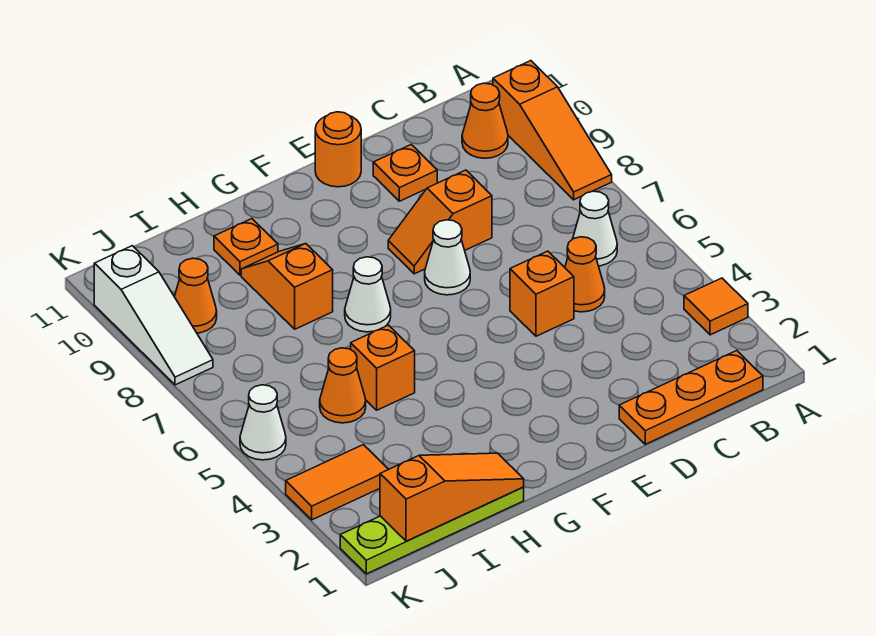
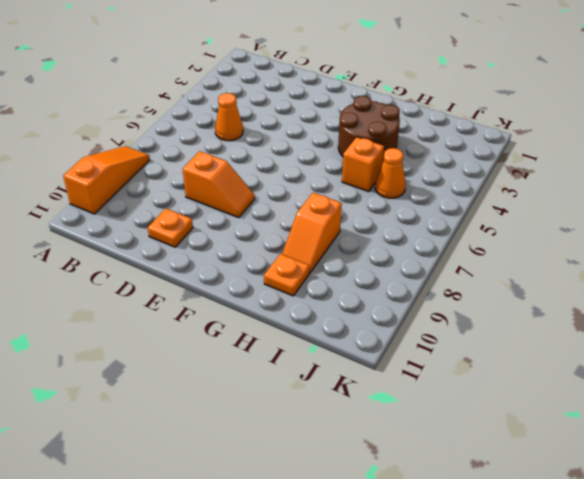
brown round brick G3:H4 level 1 -> none
none -> orange tile A3 level 1
none -> orange plate B1:D1 level 1
none -> white cone B6 level 1

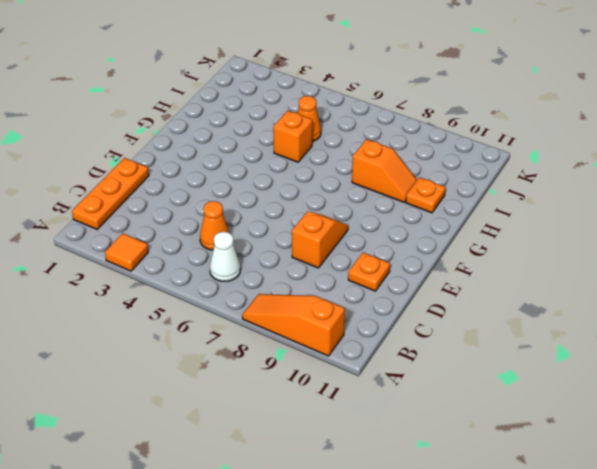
none -> orange cone B10 level 1
none -> orange brick D5 level 1
none -> white cone E7 level 1

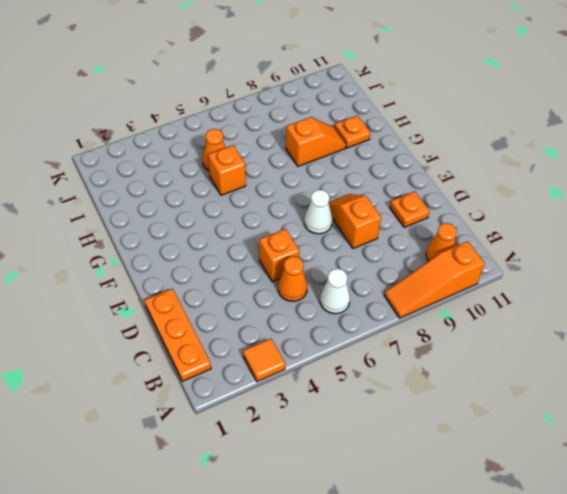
none -> orange round brick E11 level 1
none -> white cone G7 level 1
none -> lime plate H1:K1 level 1

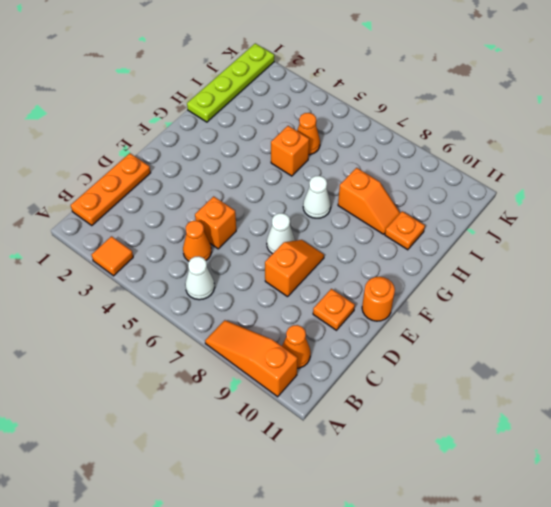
none -> orange tile J3:K3 level 1
none -> orange cone J9 level 1
none -> white cone K5 level 1

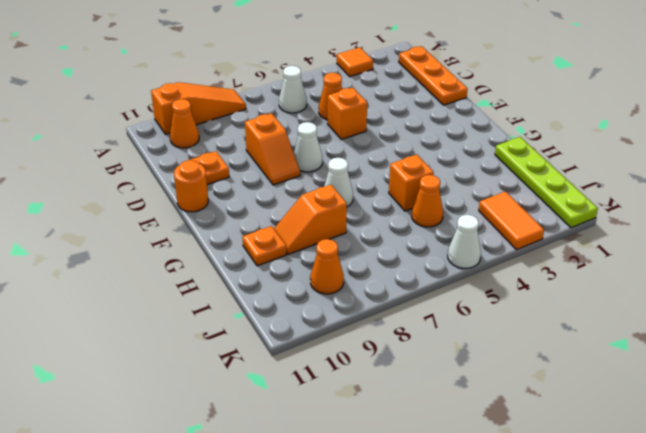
none -> white slope K8:K10 level 1 top 10
none -> orange slope H1:J1 level 2 top J

